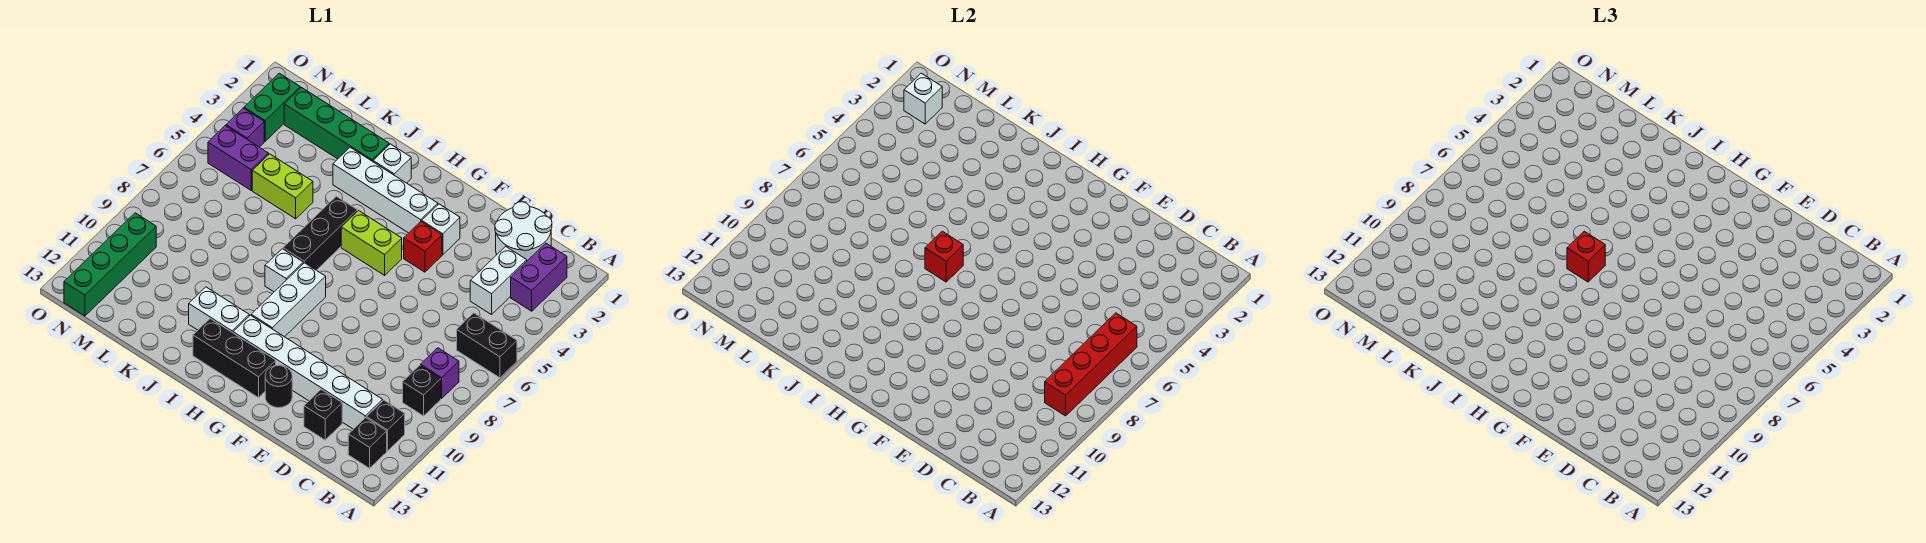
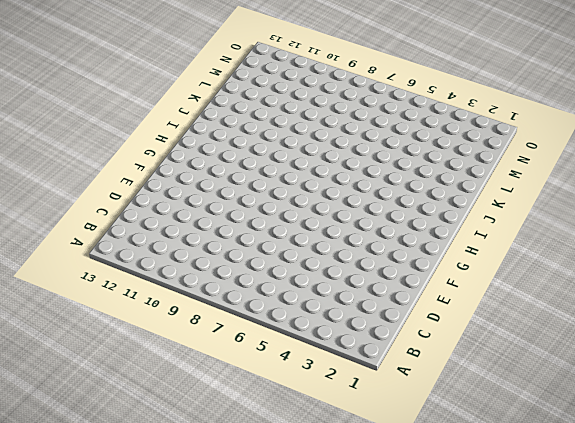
none -> black brick A6:B6 level 1
none -> purple brick B2:B3 level 1
none -> purple brick B8 level 1
none -> black brick B9 level 1

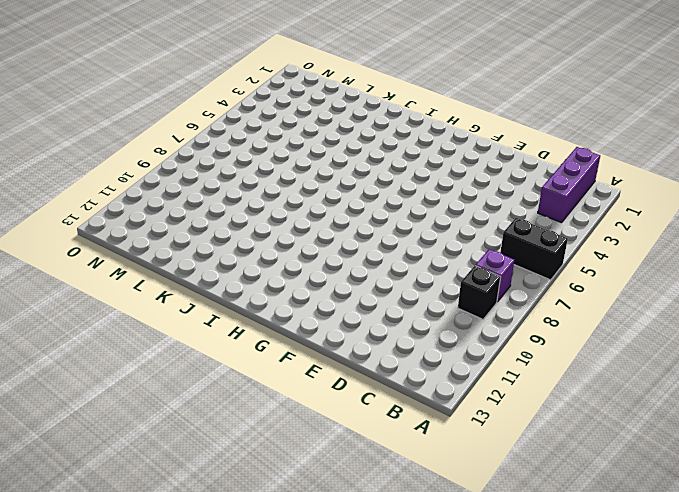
purple brick B1:B3 level 1 -> purple brick B2:B3 level 1
none -> black brick B11 level 1
none -> black brick B12 level 1
none -> white round brick C1:D2 level 1
none -> white brick C3:C4 level 1

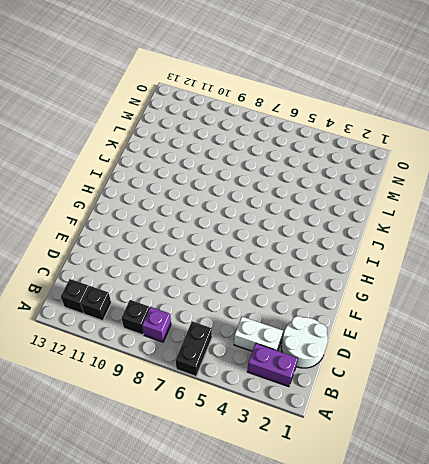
none -> white brick C11:H11 level 1
none -> black brick D12 level 1
none -> white brick F3 level 1
none -> red brick F4 level 1

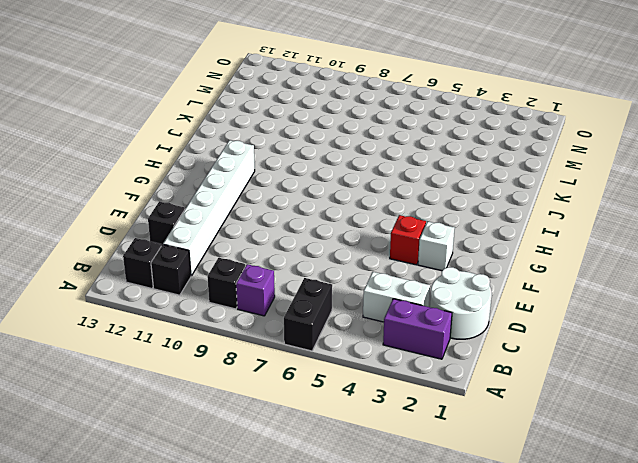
none -> black round brick F12 level 1
none -> white brick G3:J3 level 1
none -> lime brick G5:H5 level 1
none -> black brick G12:I12 level 1

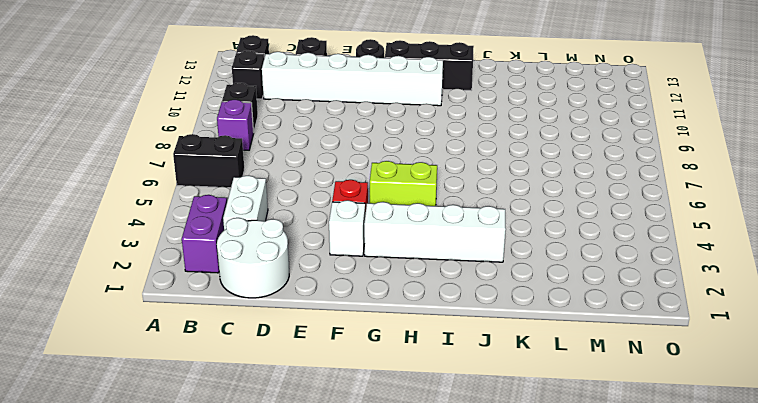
none -> white brick H8:H10 level 1
none -> white brick I2 level 1
none -> black brick I5:I7 level 1
none -> white brick I8 level 1

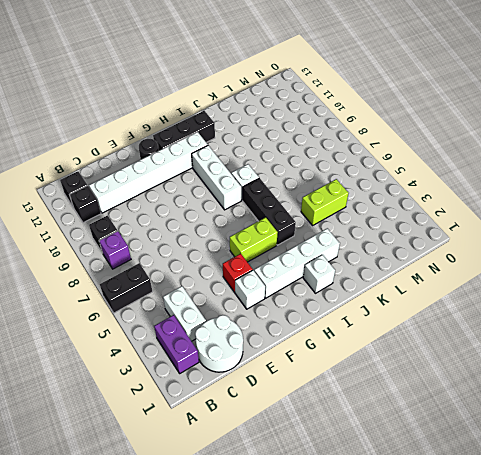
none -> black brick D12 level 1
none -> white brick I11:J11 level 1
none -> green brick J2:M2 level 1
none -> purple brick M5:N5 level 1

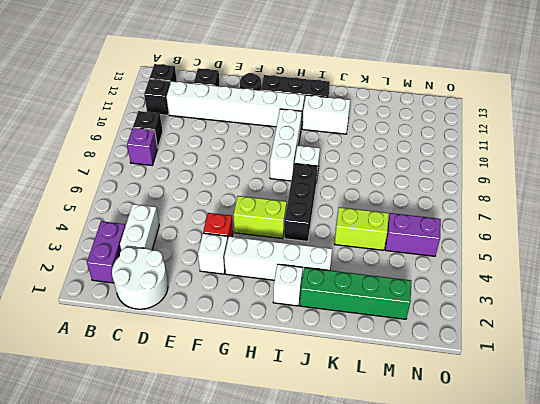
none -> black brick A6:B6 level 1
none -> green brick N2:N3 level 1
none -> purple brick N4 level 1
none -> green brick N10:N13 level 1

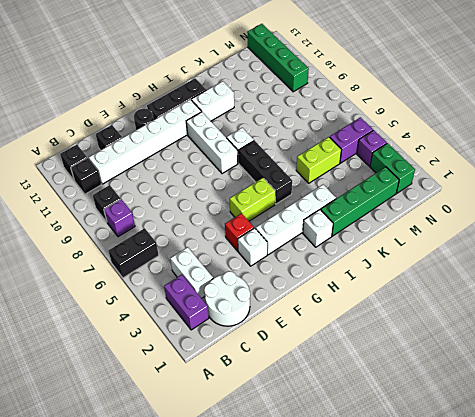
none -> red brick B6:B9 level 2
none -> red brick I7 level 2
none -> white brick N2 level 2
none -> red brick I7 level 3

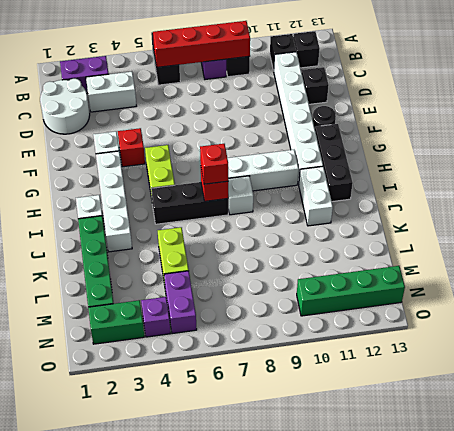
none -> white brick N2 level 2

